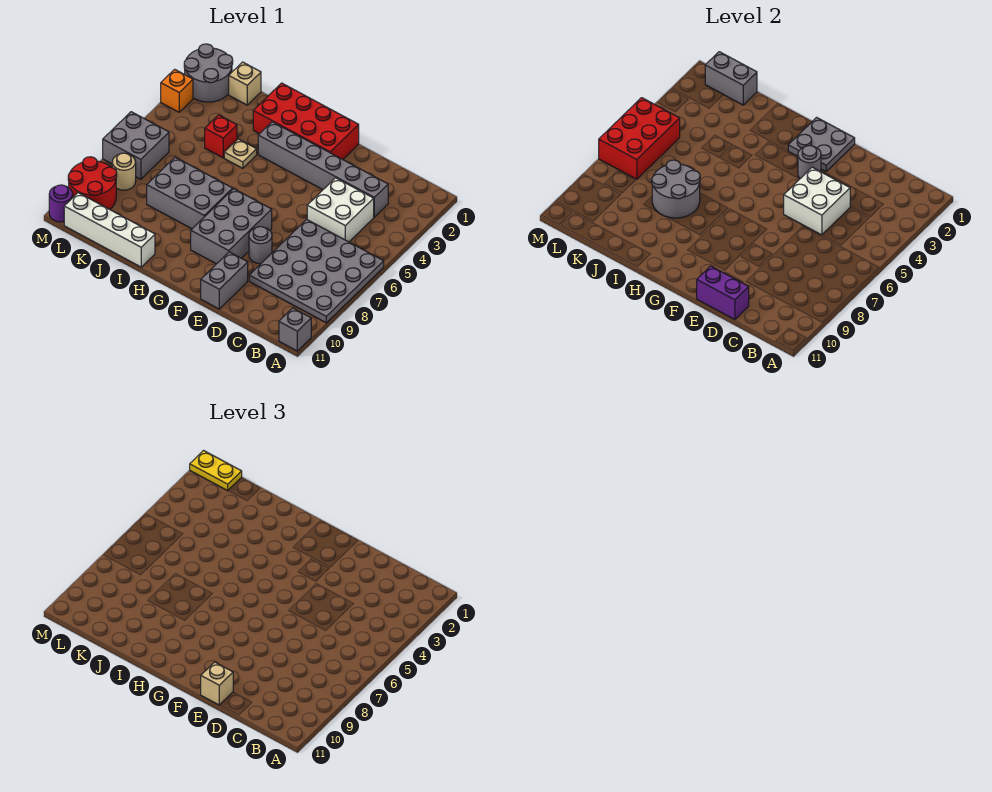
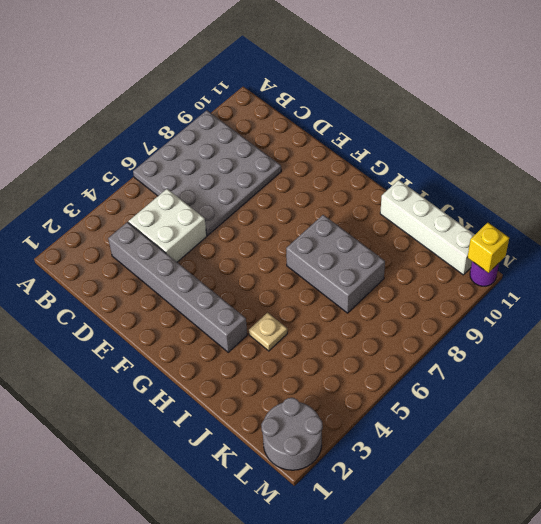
yellow brick M11 level 2 -> none
none -> grey brick A11 level 1
none -> grey round brick E8 level 1
none -> grey brick E10:E11 level 1

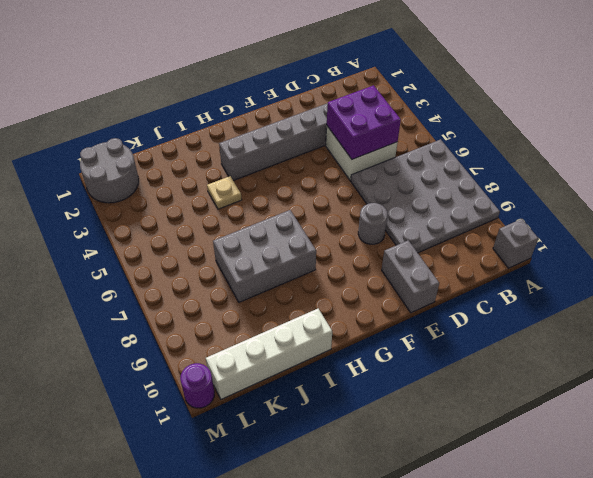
purple brick C4:D5 level 2 -> white brick D4:E5 level 2
none -> red brick F1:I2 level 1
none -> grey brick F7:G9 level 1
none -> red brick J4 level 1

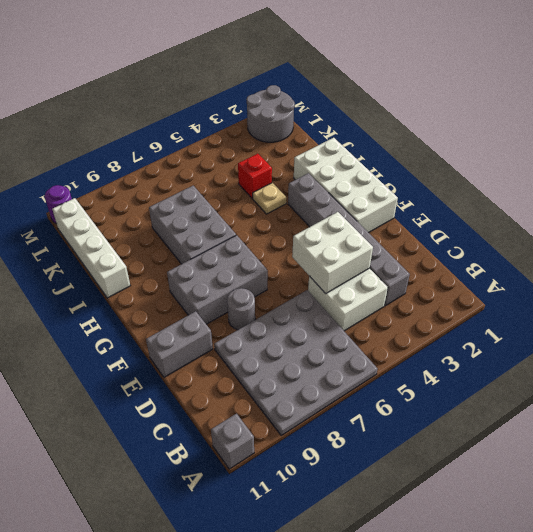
white brick F1:I2 level 1 -> red brick F1:I2 level 1
none -> tan brick K1 level 1
none -> grey brick L6:M7 level 1
none -> tan round brick L8 level 1

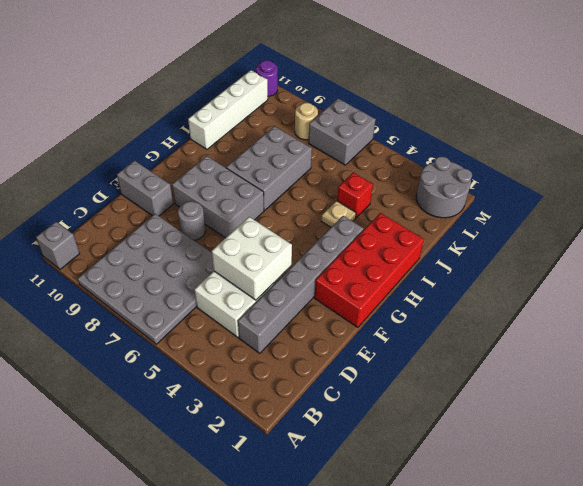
none -> tan brick K1 level 1
none -> red round brick L9:M10 level 1
none -> orange brick M3 level 1

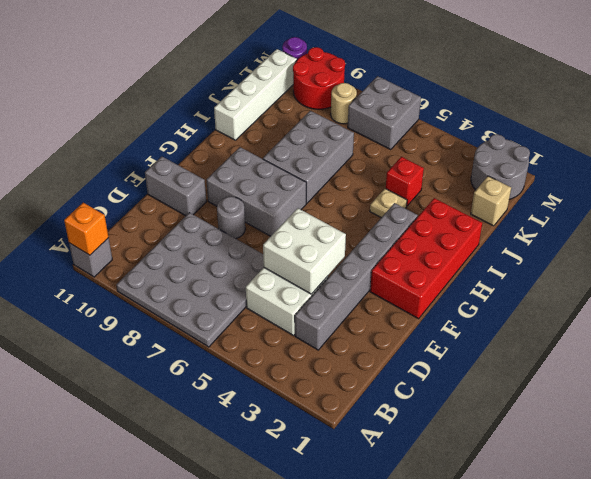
orange brick A11 level 2 -> orange brick M3 level 1
none -> purple brick D11:E11 level 2
none -> grey plate F1:G2 level 2
none -> grey round brick F3 level 2

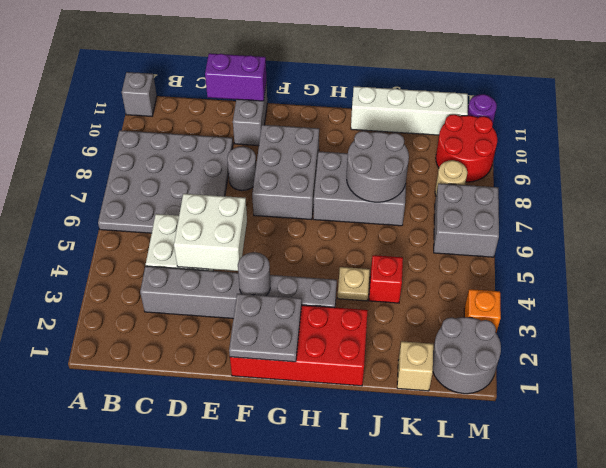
none -> grey brick K1:L1 level 2
none -> red brick L5:M7 level 2
none -> tan brick E11 level 3

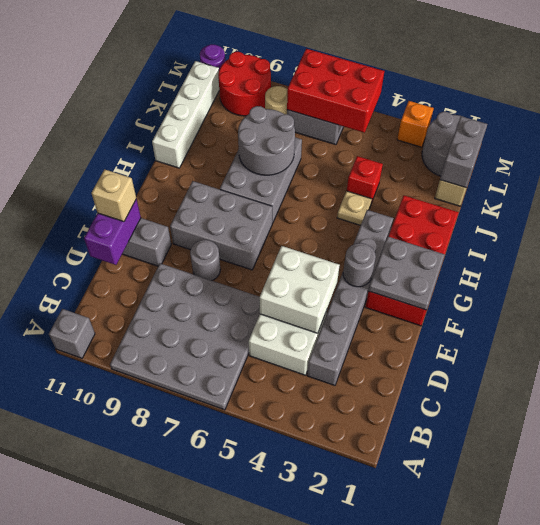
none -> yellow plate L1:M1 level 3

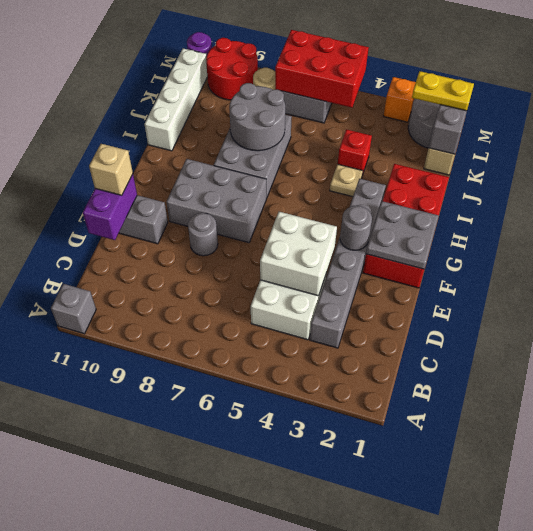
yellow plate L1:L2 level 3 -> yellow plate L1:M1 level 3
none -> grey plate A6:D9 level 1

